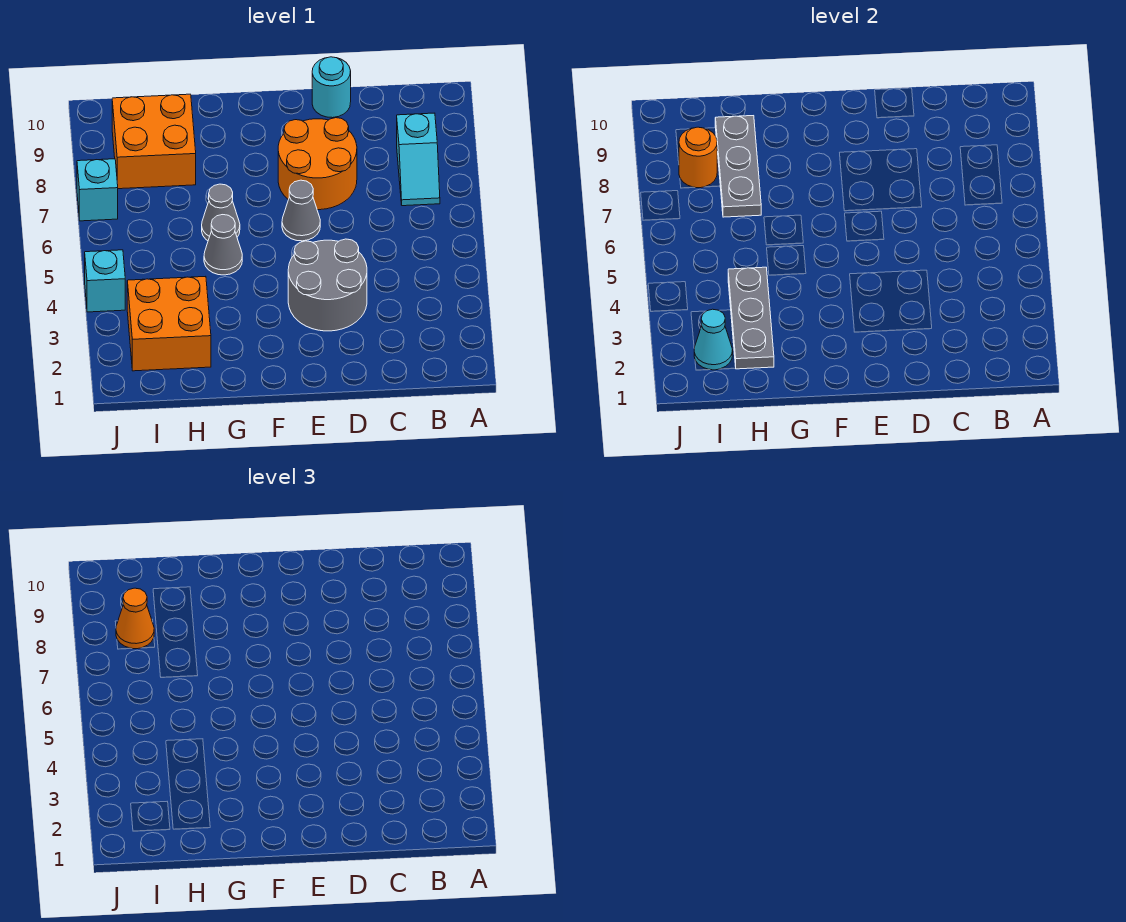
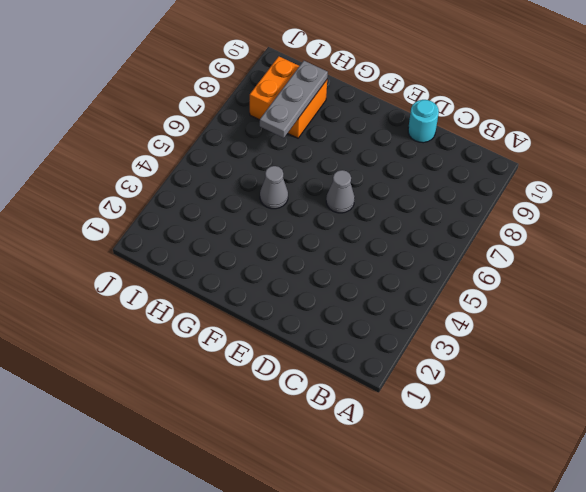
none -> cyan slope B7:B8 level 1 top 8
none -> grey round brick D3:E4 level 1
none -> orange round brick D7:E8 level 1

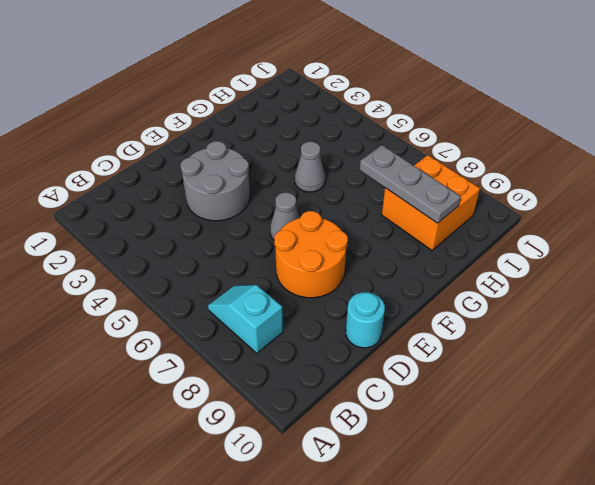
none -> grey cone G6 level 1
none -> orange brick H2:I3 level 1
none -> cyan brick J4 level 1

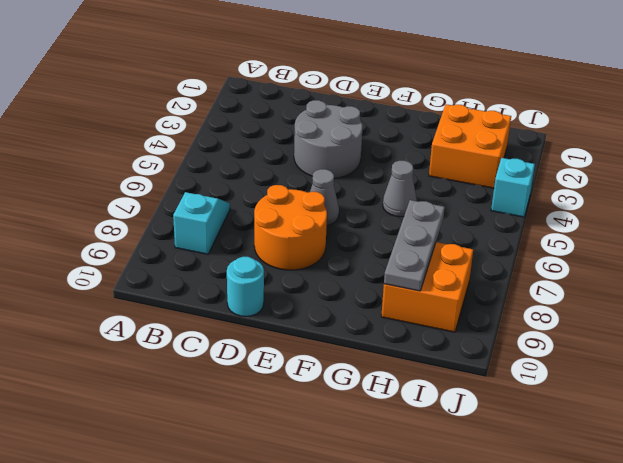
none -> grey cone G6 level 1
none -> cyan brick J7 level 1
none -> grey plate H2:H4 level 2

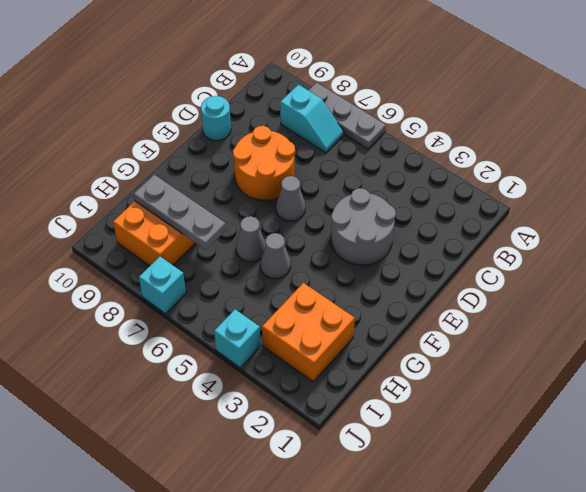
grey plate A6:A8 level 1 -> grey plate H2:H4 level 2
none -> cyan cone I2 level 2
none -> orange round brick I8 level 2
none -> orange cone I8 level 3

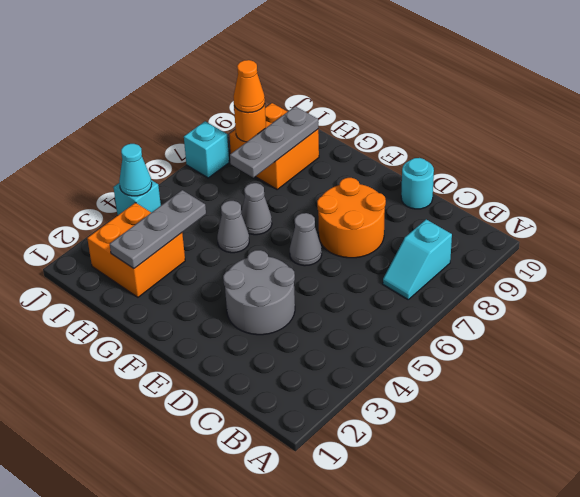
cyan cone J4 level 2 -> cyan cone I2 level 2

